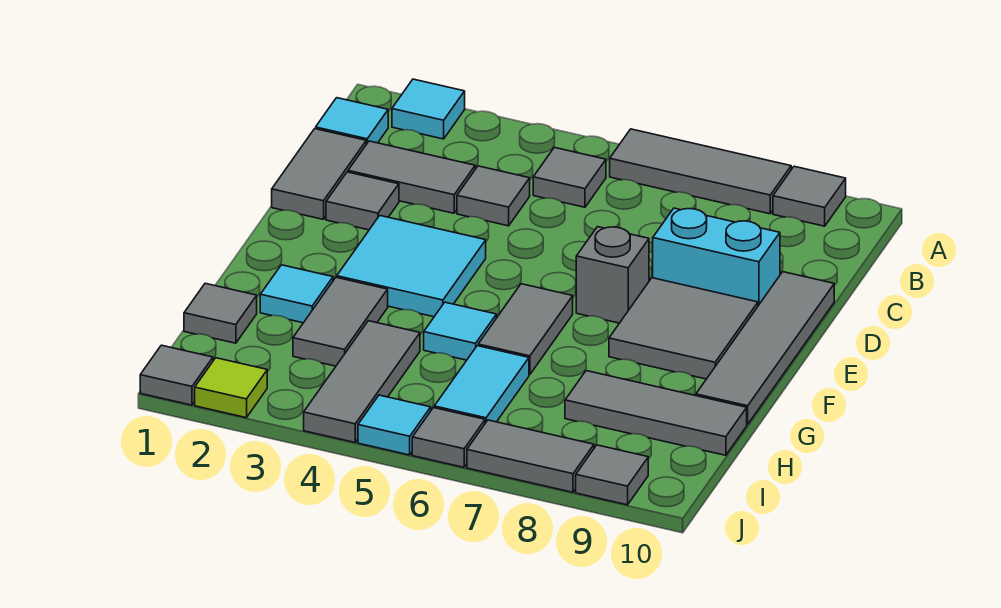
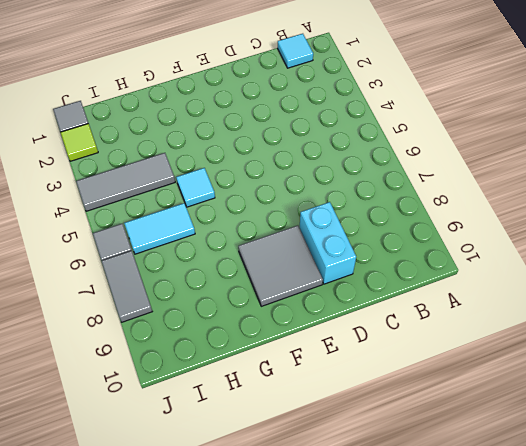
none -> cyan tile A2 level 1
none -> grey tile A6:A8 level 1
none -> grey tile A9 level 1

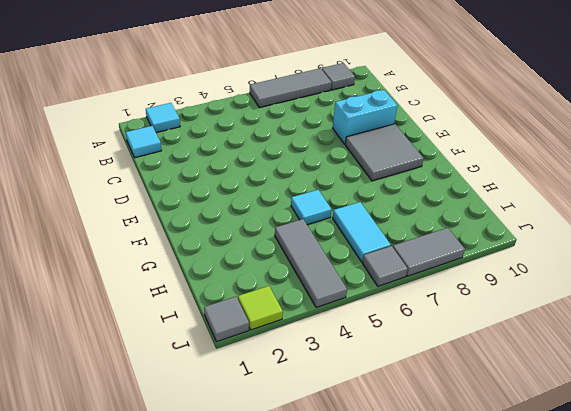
none -> grey tile B5 level 1
none -> grey tile C1:D1 level 1
none -> grey tile C2:C3 level 1

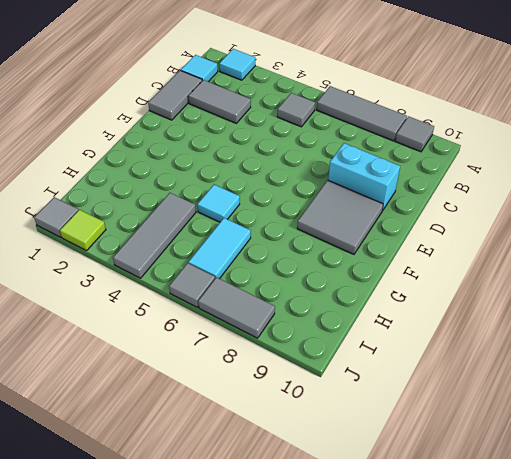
none -> grey tile C4 level 1
none -> grey tile D2 level 1
none -> grey tile D10:G10 level 1

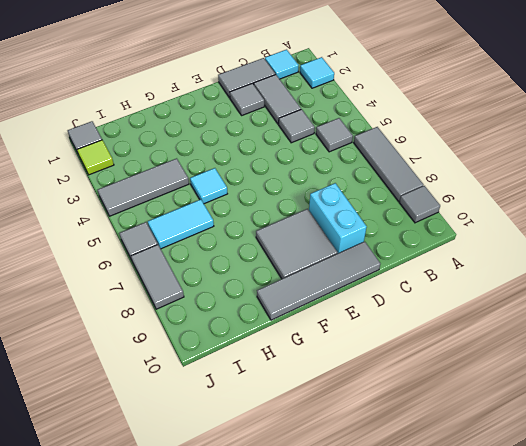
none -> cyan tile E3:F4 level 1
none -> grey brick E7 level 1
none -> grey tile F6:G6 level 1

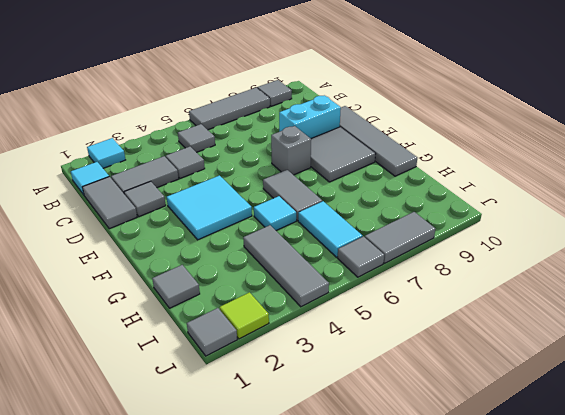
none -> cyan tile G2 level 1
none -> grey tile G3:H3 level 1
none -> grey tile H8:H10 level 1

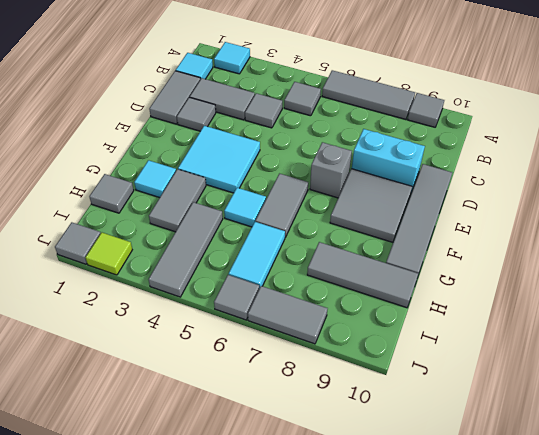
none -> cyan tile J5 level 1
none -> grey tile J9 level 1

